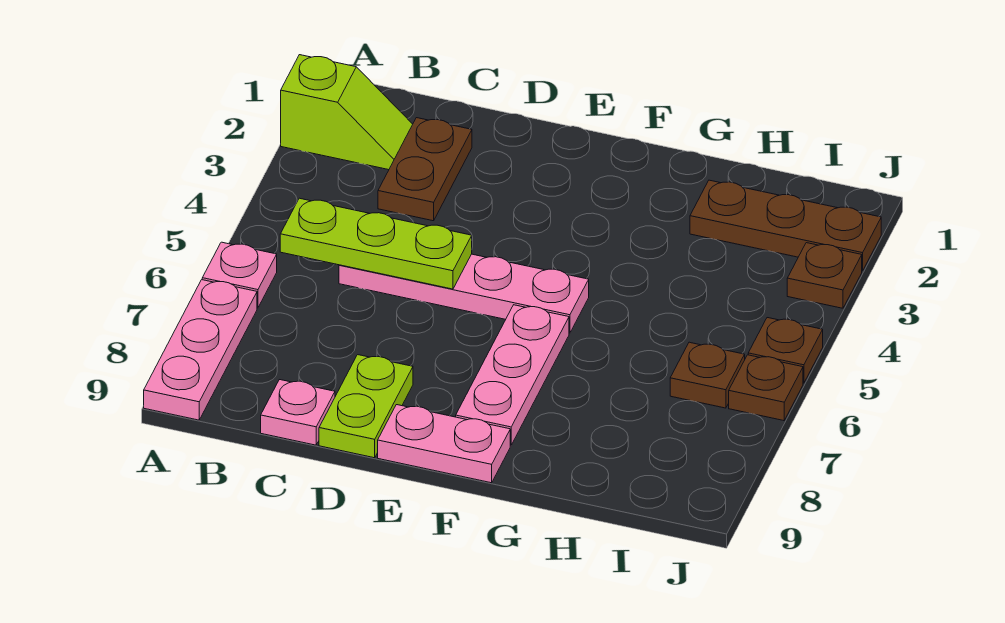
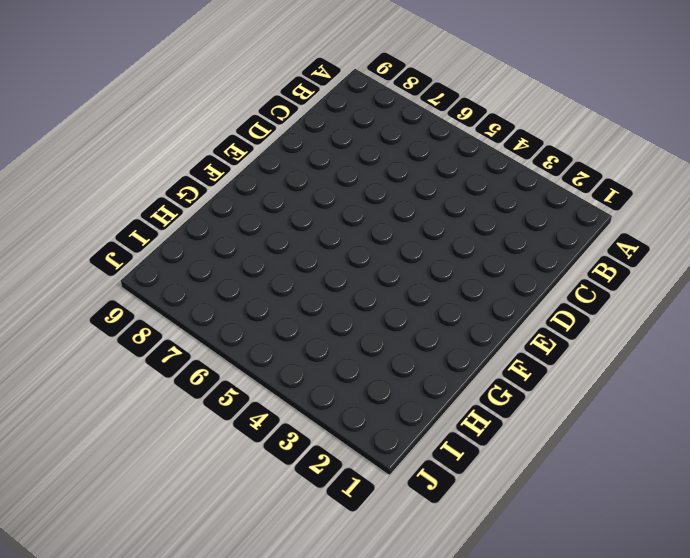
none -> lime slope A2:B2 level 1 top A
none -> pink plate A6 level 1
none -> pink plate A7:A9 level 1

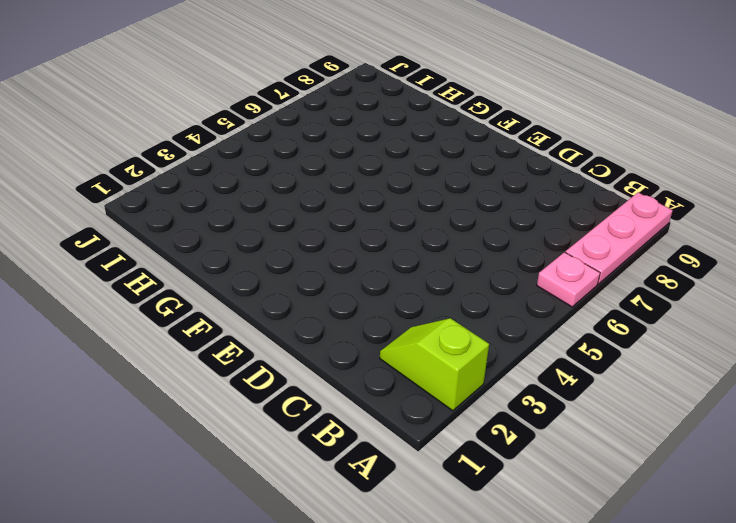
none -> brown plate C2:C3 level 1
none -> pink plate C5:F5 level 1
none -> pink plate C9 level 1

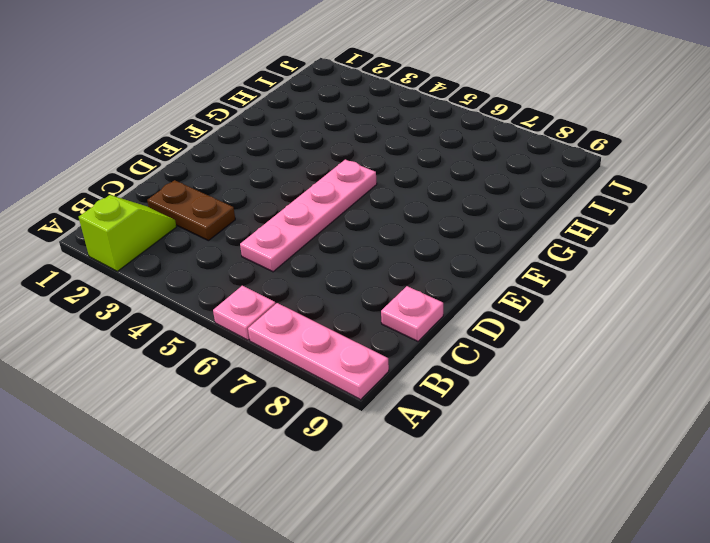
none -> lime plate D8:D9 level 1
none -> pink plate E9:F9 level 1
none -> pink plate F6:F8 level 1

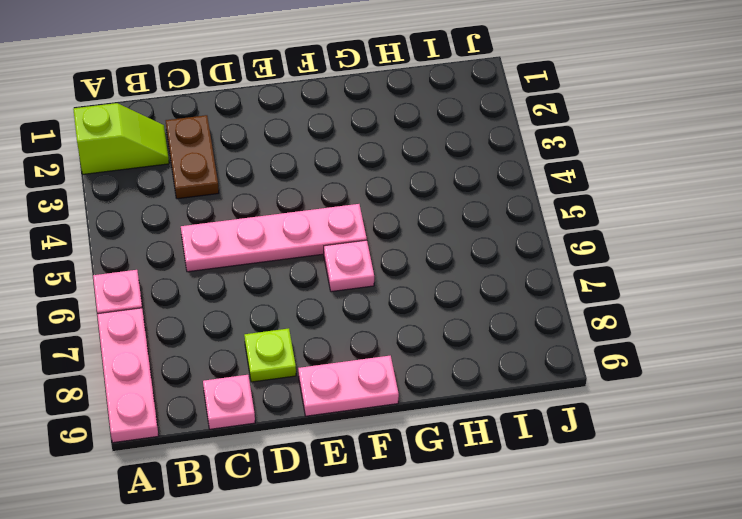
lime plate D8 level 1 -> lime plate D8:D9 level 1
pink plate F6 level 1 -> pink plate F6:F8 level 1
none -> brown plate H2:J2 level 1
none -> brown plate I6 level 1
none -> brown plate J3 level 1

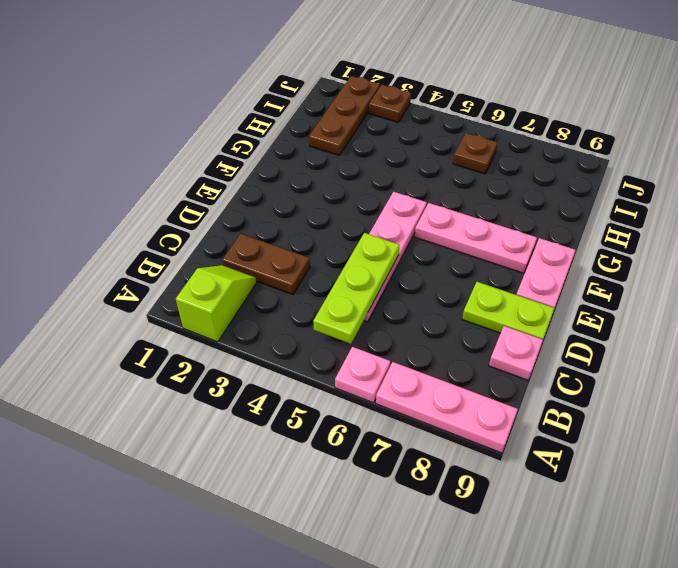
none -> brown plate J5 level 1
none -> brown plate J6 level 1

